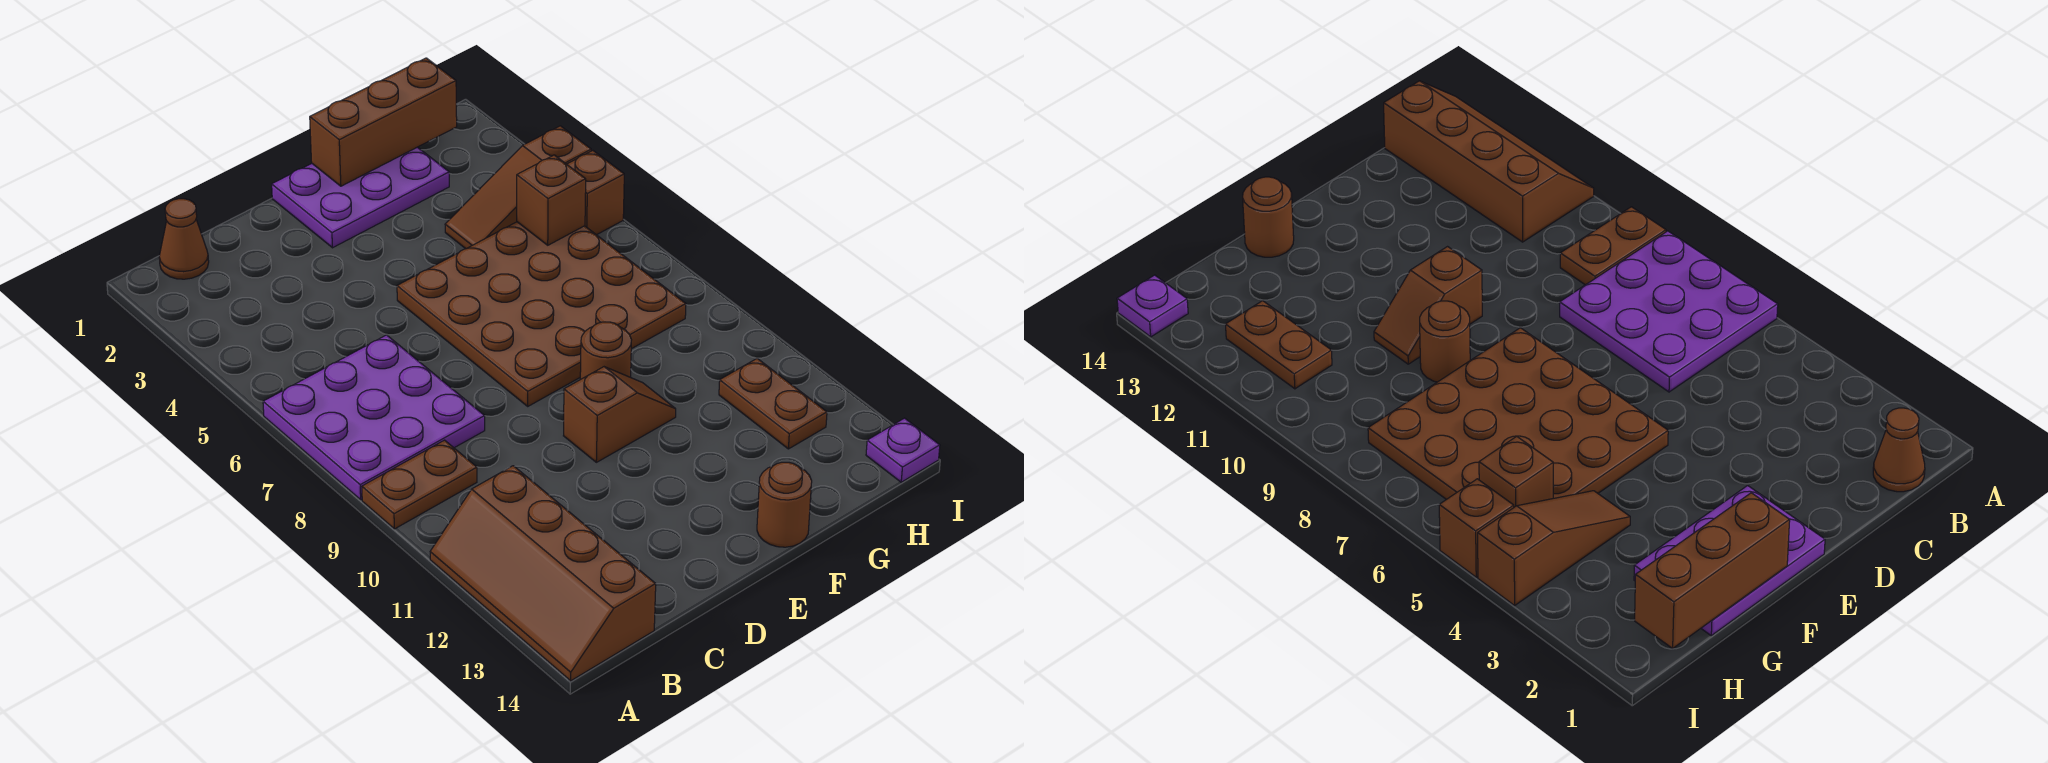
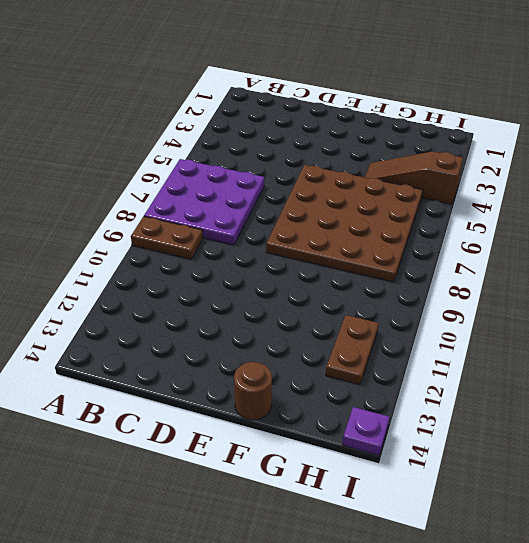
none -> brown slope A11:B14 level 1 top B
none -> brown cone B1 level 1
none -> purple plate E1:G2 level 1

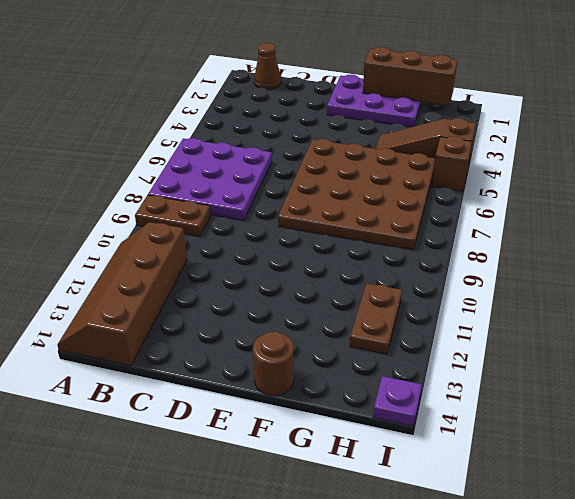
none -> brown slope E10:F10 level 1 top E
none -> brown round brick F9 level 1
none -> brown brick H5 level 2

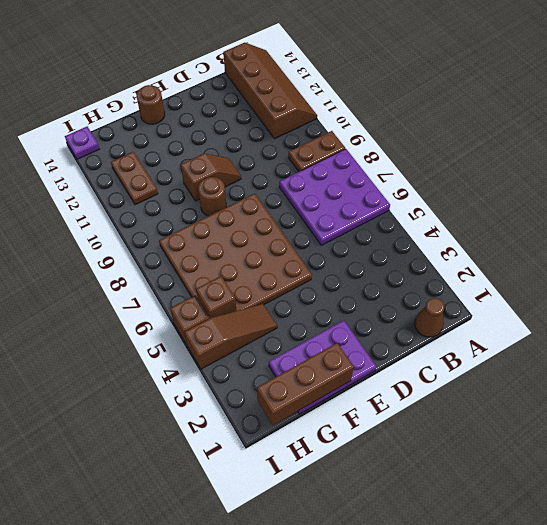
brown slope E10:F10 level 1 top F -> brown slope E10:F10 level 1 top E

